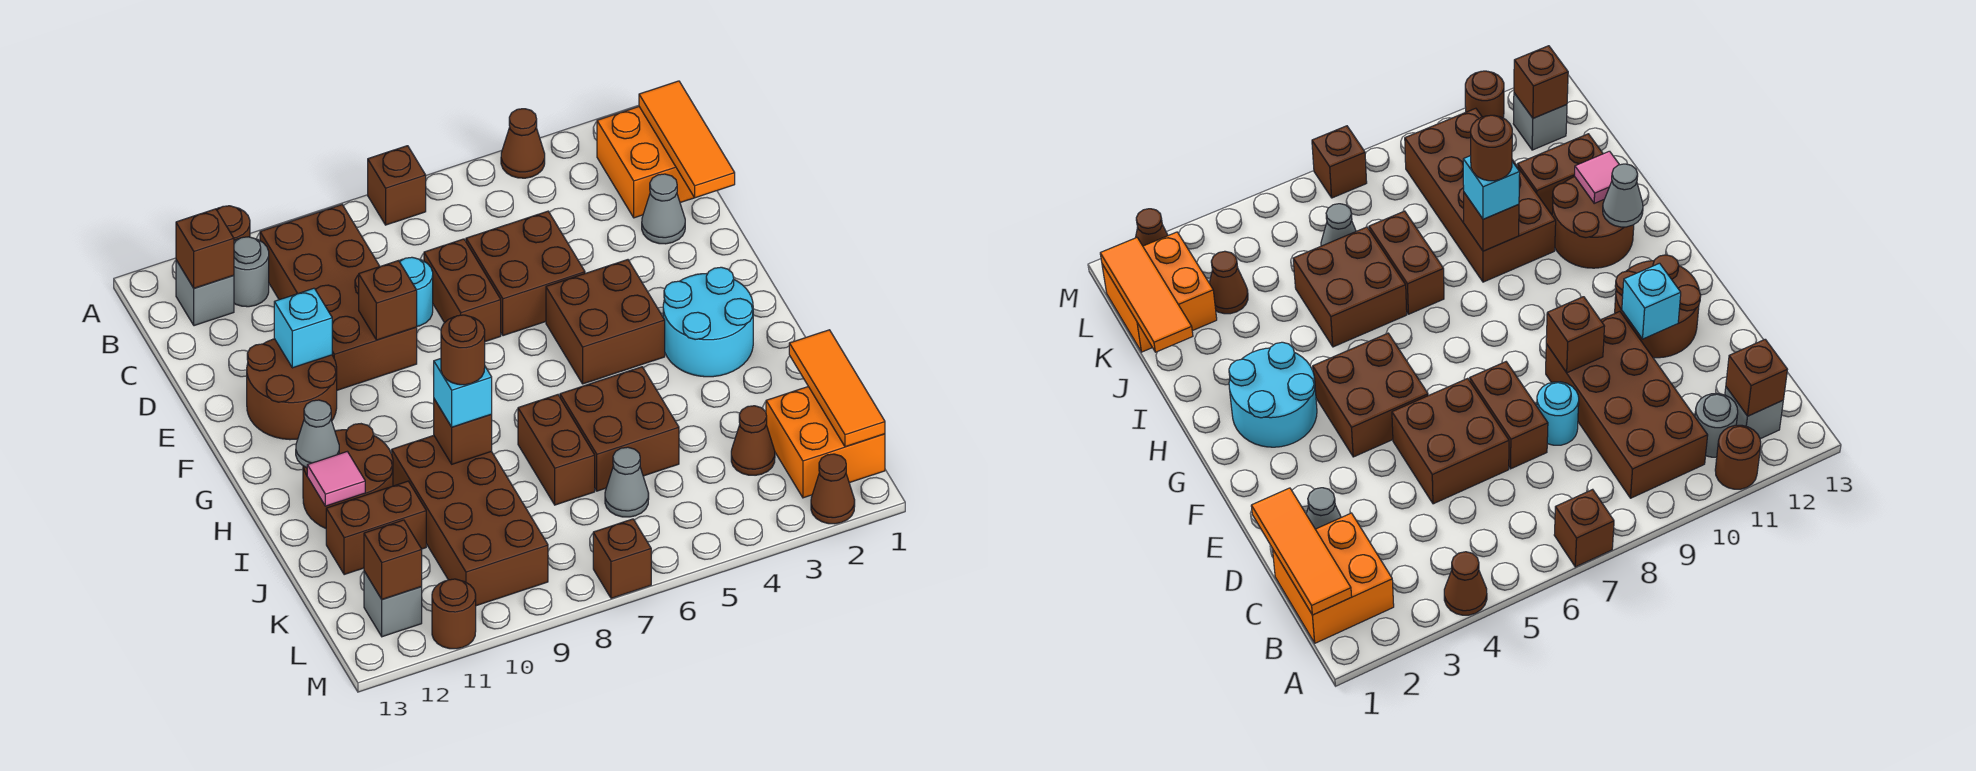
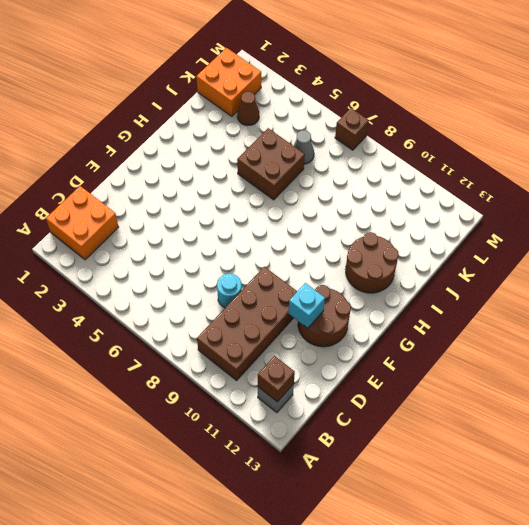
none -> brown cone A4 level 1
none -> brown brick A7 level 1
none -> brown round brick A11 level 1
none -> grey round brick B11 level 1

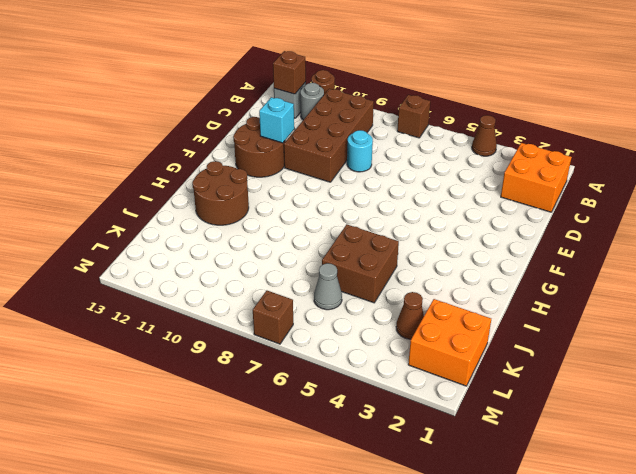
none -> grey cone D2 level 1
none -> brown brick D5:E6 level 1
none -> brown brick D7:E7 level 1
none -> brown brick F4:G5 level 1

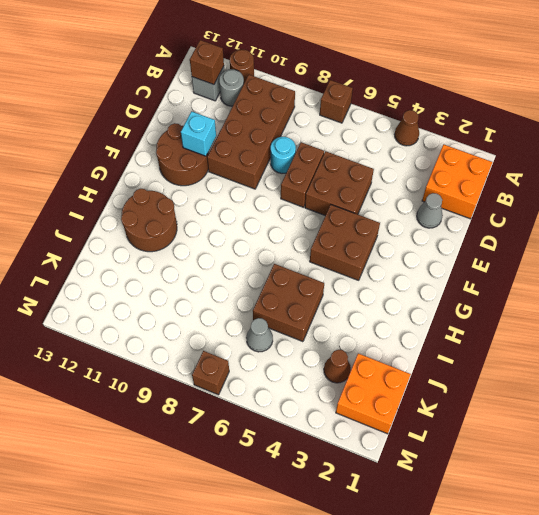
none -> cyan round brick G2:H3 level 1
none -> brown brick I7:J7 level 1
none -> brown brick I9:L10 level 1
none -> brown brick J11:J12 level 1

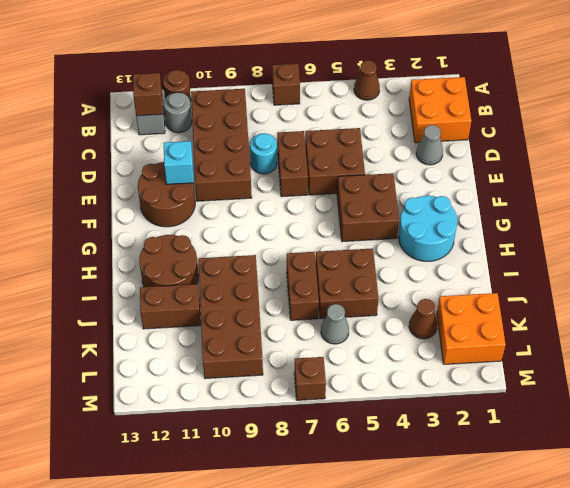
none -> grey brick L12 level 1
none -> brown cone M2 level 1
none -> brown round brick M11 level 1
none -> orange tile B1:D1 level 2

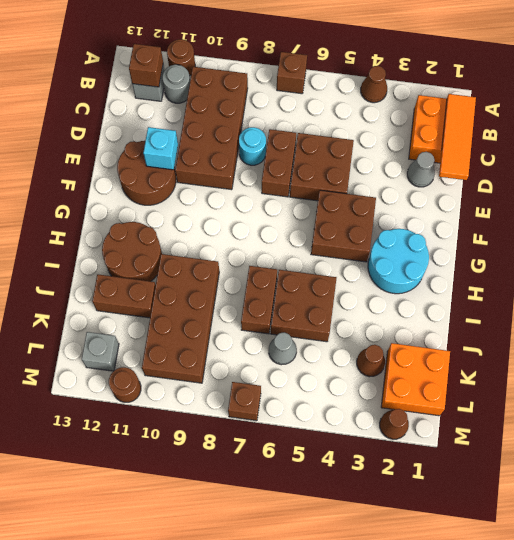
none -> brown brick E9 level 2
none -> grey cone H12 level 2
none -> brown brick I9 level 2
none -> pink tile I12 level 2

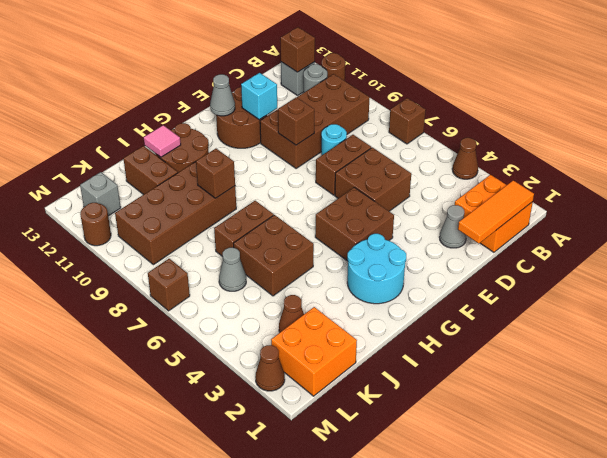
grey cone F12 level 2 -> grey cone H12 level 2
none -> orange tile J1:L1 level 2
none -> brown brick L12 level 2
none -> cyan brick I9 level 3
none -> brown round brick I9 level 4

